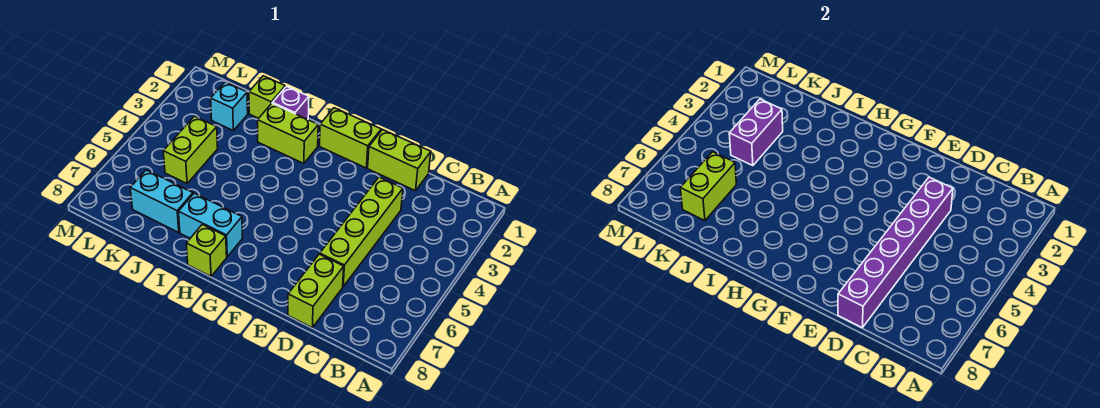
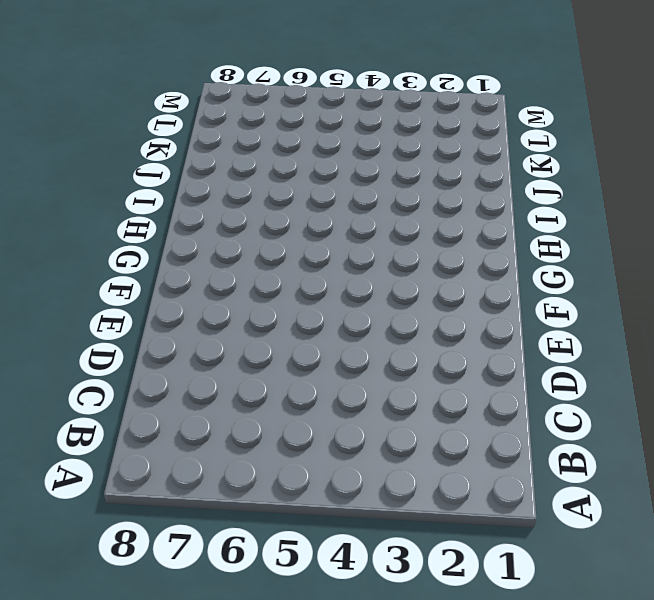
none -> lime brick D1:E1 level 1
none -> lime brick D3:D6 level 1
none -> lime brick D7:D8 level 1

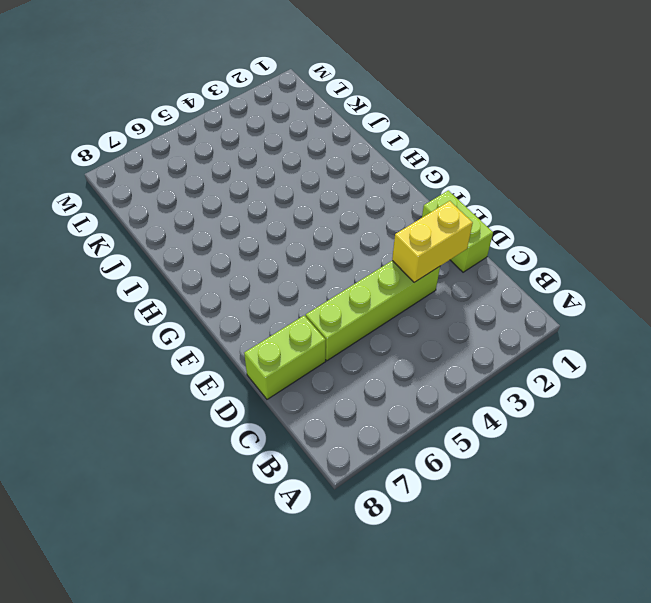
yellow brick D2:D3 level 2 -> purple brick D3:D8 level 2
none -> lime brick F1:G1 level 1
none -> lime brick H2:I2 level 1
none -> cyan brick H7:I7 level 1

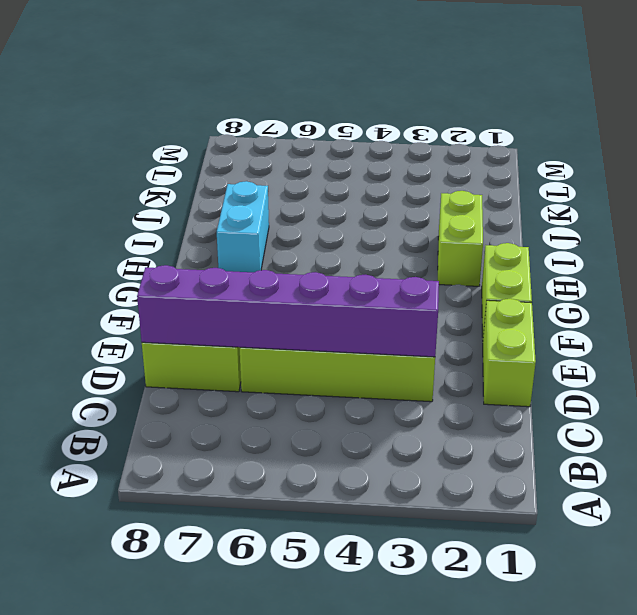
none -> lime brick H8 level 1
none -> purple brick I1 level 1
none -> lime brick J1 level 1

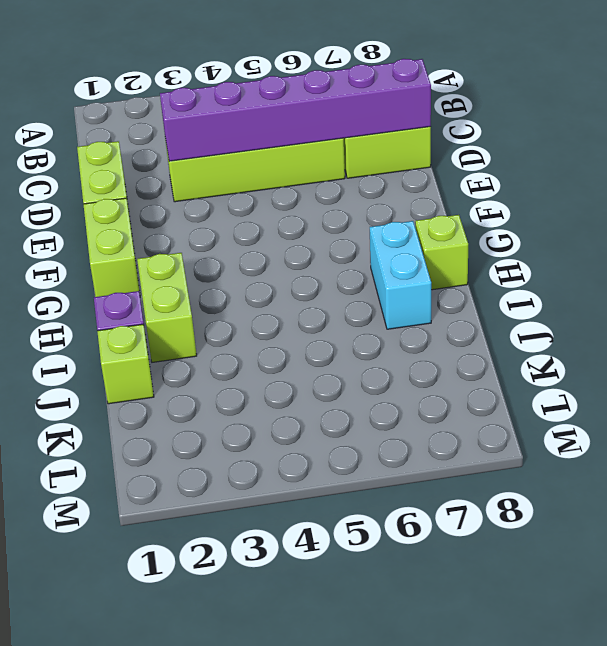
none -> cyan brick J7:K7 level 1
none -> cyan brick K2 level 1
none -> lime brick K4:K5 level 1

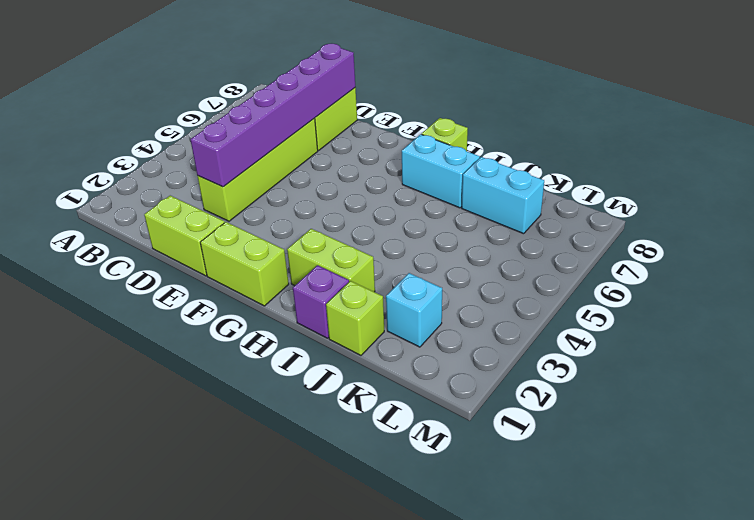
none -> lime brick K4:K5 level 1
none -> purple brick K3:K4 level 2
none -> lime brick K6:K7 level 2

